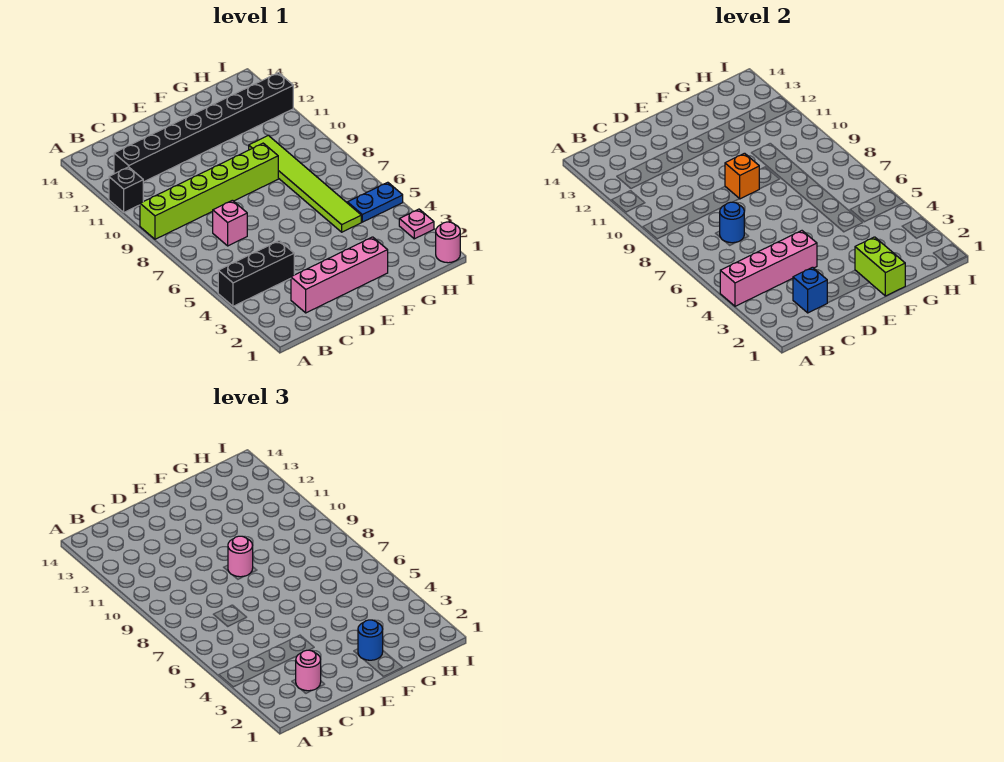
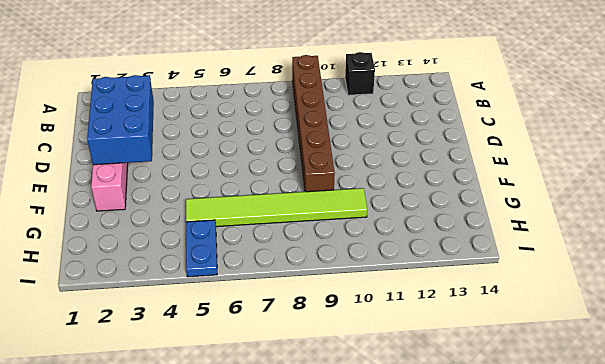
brown brick A9:F9 level 1 -> lime brick A9:F9 level 1
blue brick C2:E3 level 2 -> blue brick C2 level 2
none -> black brick A4:C4 level 1
none -> black brick B12:I12 level 1
none -> pink brick C7 level 1

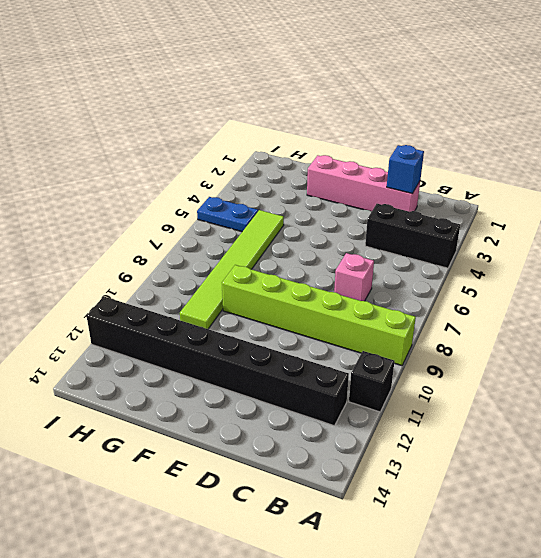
none -> pink round brick I1 level 1
none -> pink plate I3 level 1
none -> pink brick A4:D4 level 2

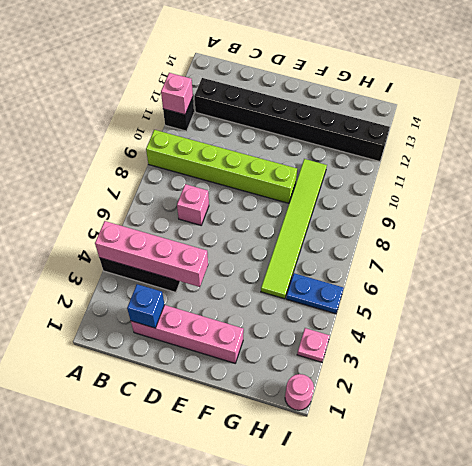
pink brick A11 level 2 -> none
none -> blue round brick C7 level 2
none -> orange brick E9 level 2
none -> lime brick F1:F2 level 2

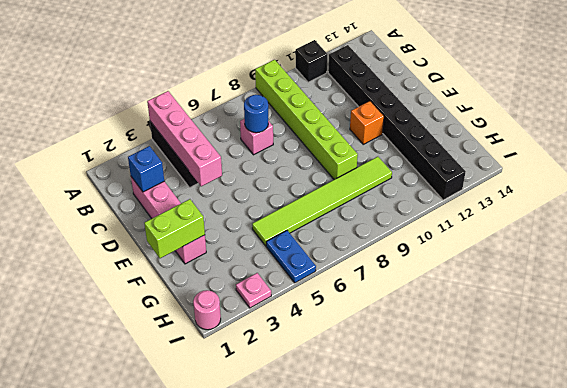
orange brick E11 level 1 -> orange brick E9 level 2
none -> pink round brick C2 level 3
none -> pink round brick E9 level 3
none -> blue round brick F2 level 3

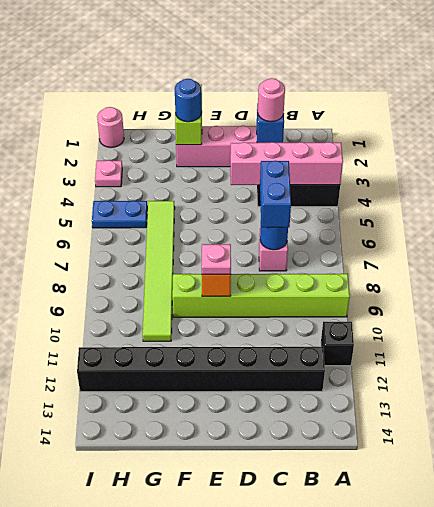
blue brick C6:C7 level 3 -> none
pink plate E9 level 3 -> pink round brick E9 level 3

